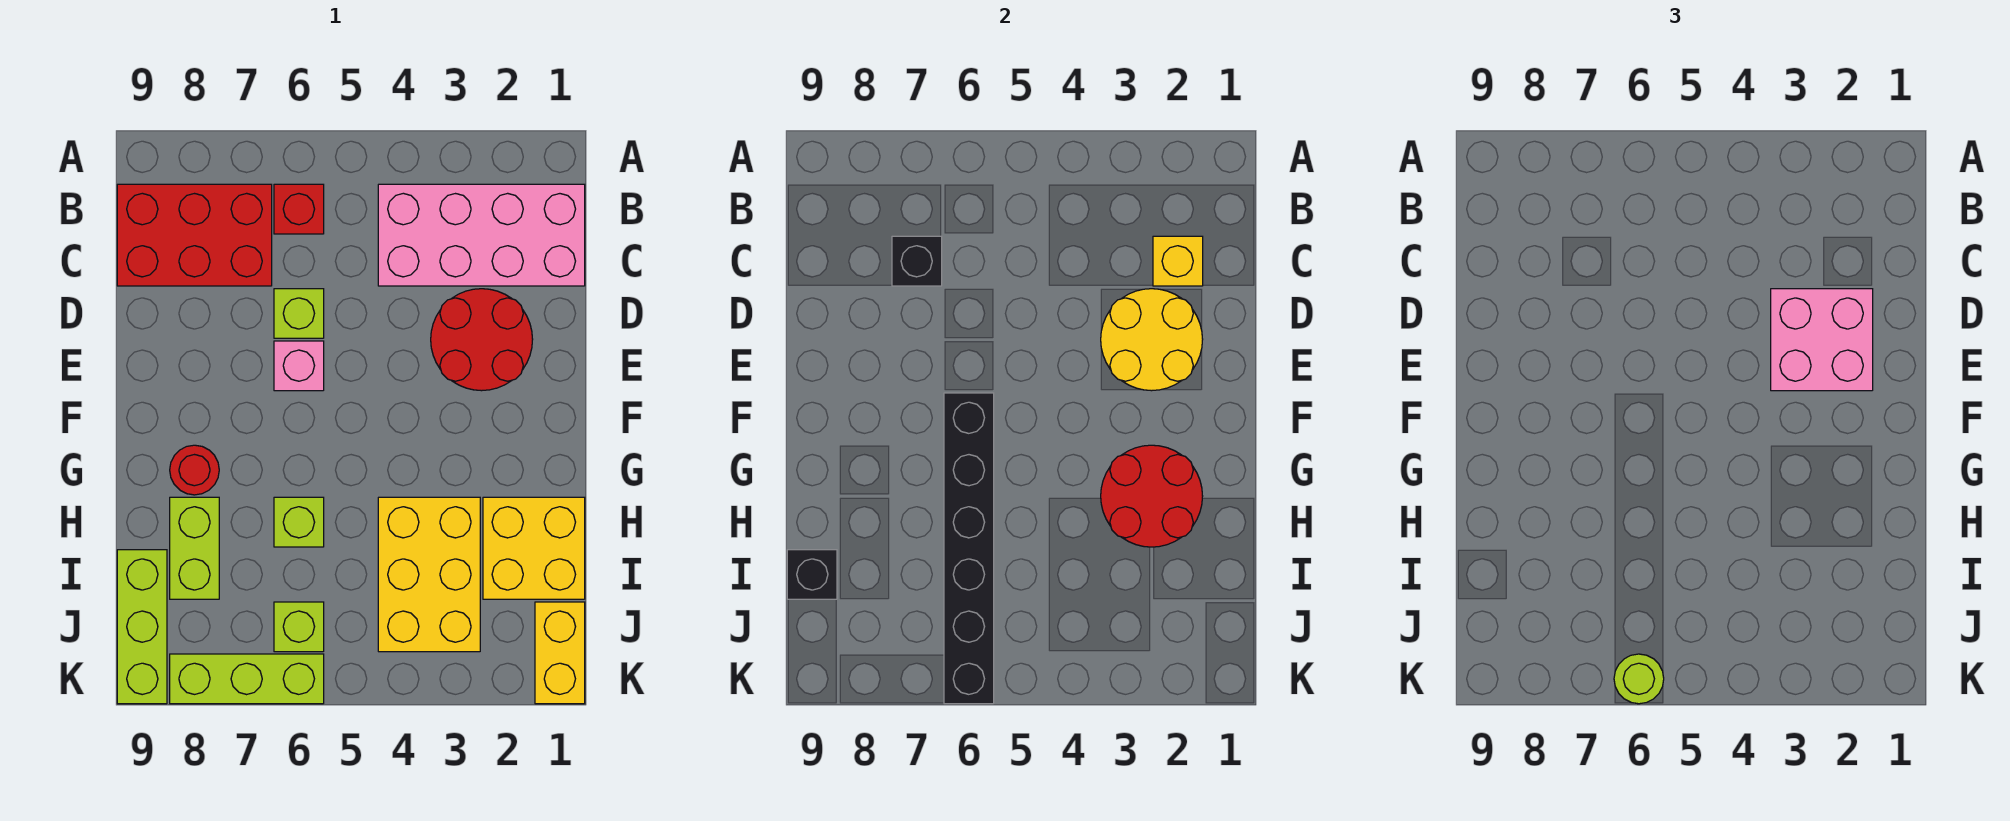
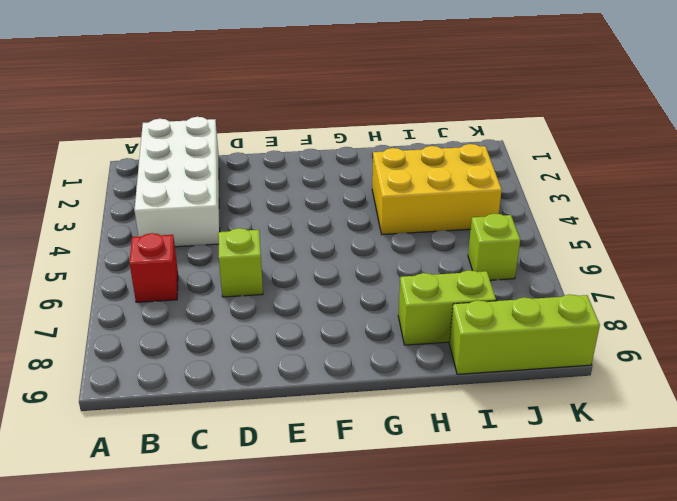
white brick B1:C4 level 1 -> pink brick B1:C4 level 1
none -> red brick B7:C9 level 1
none -> red round brick D2:E3 level 1
none -> pink brick E6 level 1

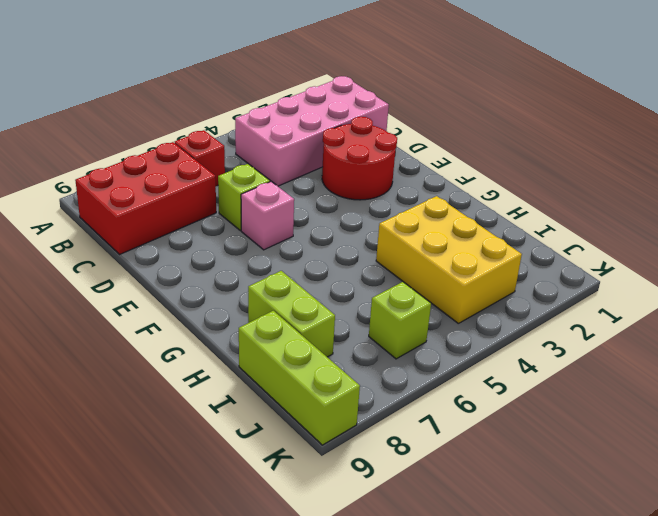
none -> red round brick G8 level 1
none -> yellow brick H1:I2 level 1
none -> lime brick H6 level 1

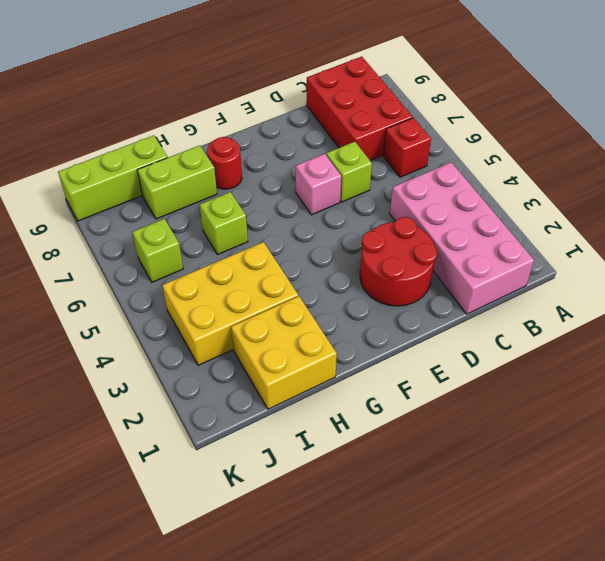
none -> yellow brick J1:K1 level 1
none -> lime brick K6:K8 level 1
none -> yellow brick C2 level 2

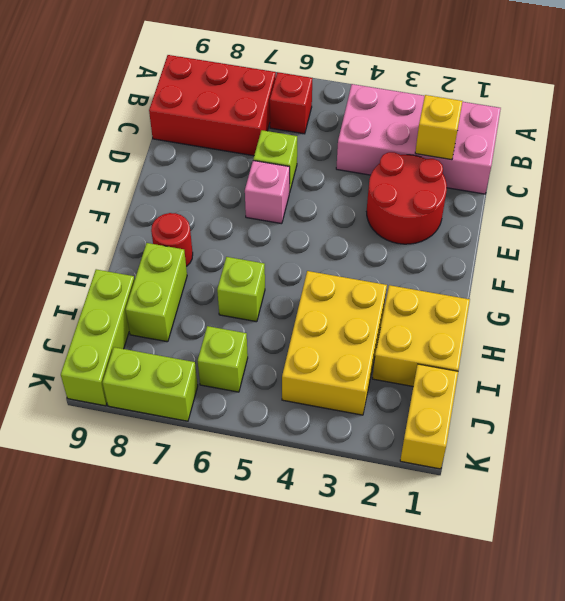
lime brick K7:K8 level 1 -> lime brick K6:K8 level 1
none -> black brick C7 level 2
none -> yellow round brick D2:E3 level 2
none -> black brick F6:K6 level 2

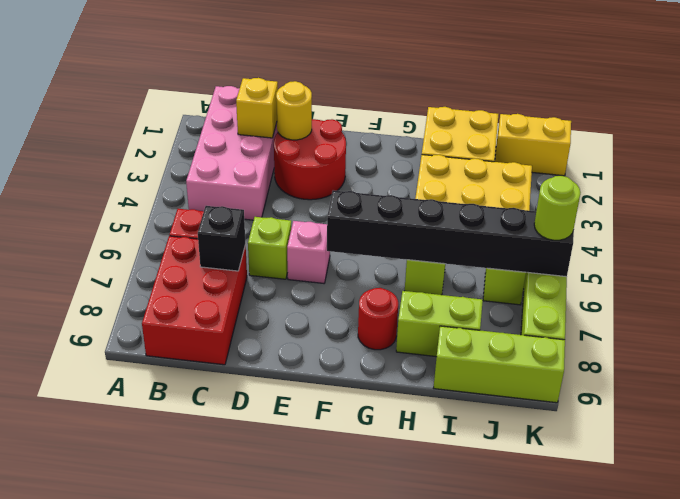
yellow round brick D2 level 2 -> yellow round brick D2:E3 level 2
none -> red round brick G2:H3 level 2
none -> black brick I9 level 2
none -> pink brick D2:E3 level 3

